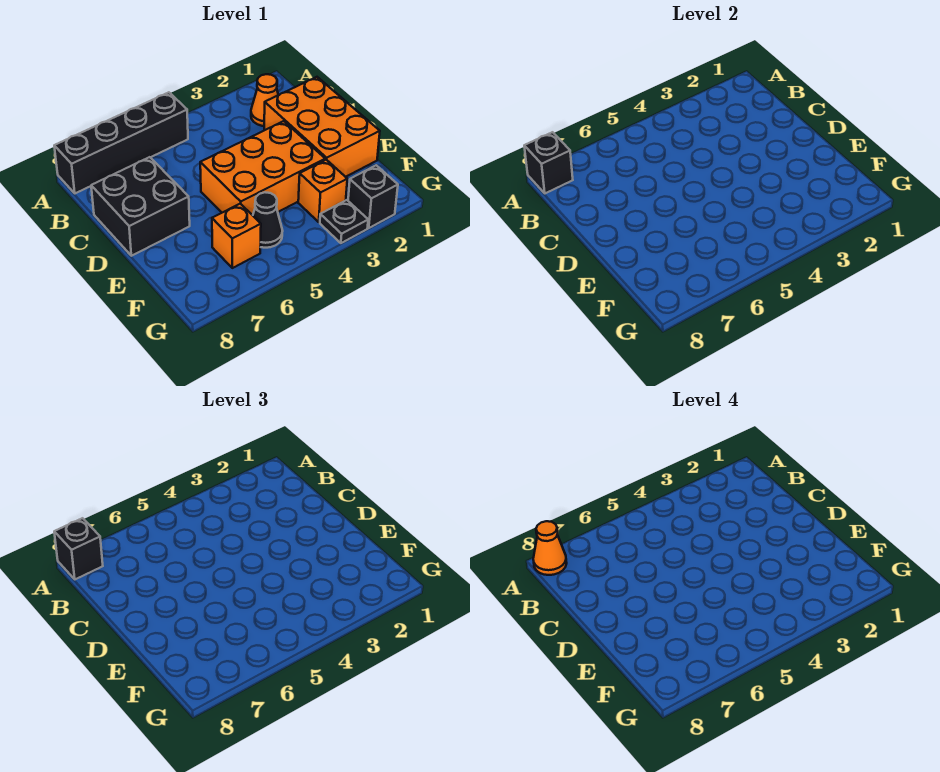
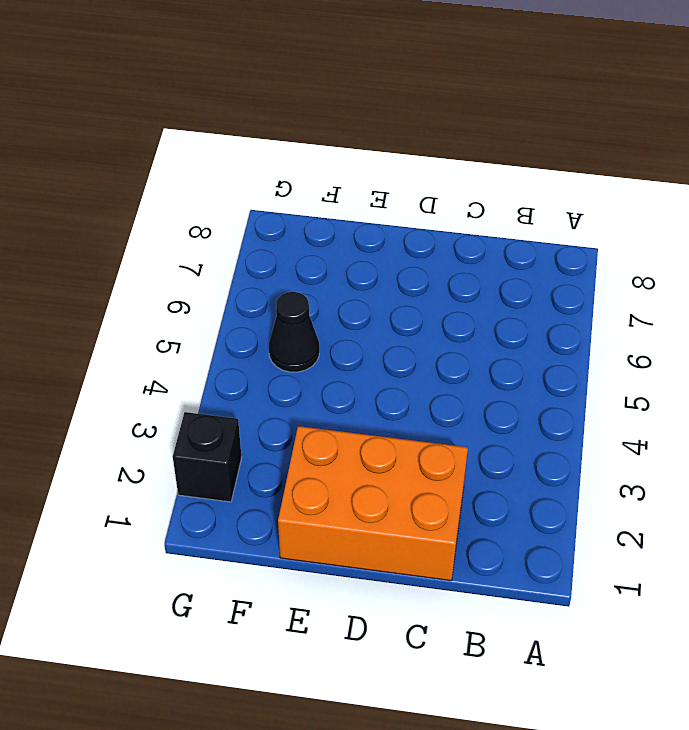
none -> black brick A5:A8 level 1
none -> orange cone B2 level 1
none -> black brick C7:D8 level 1

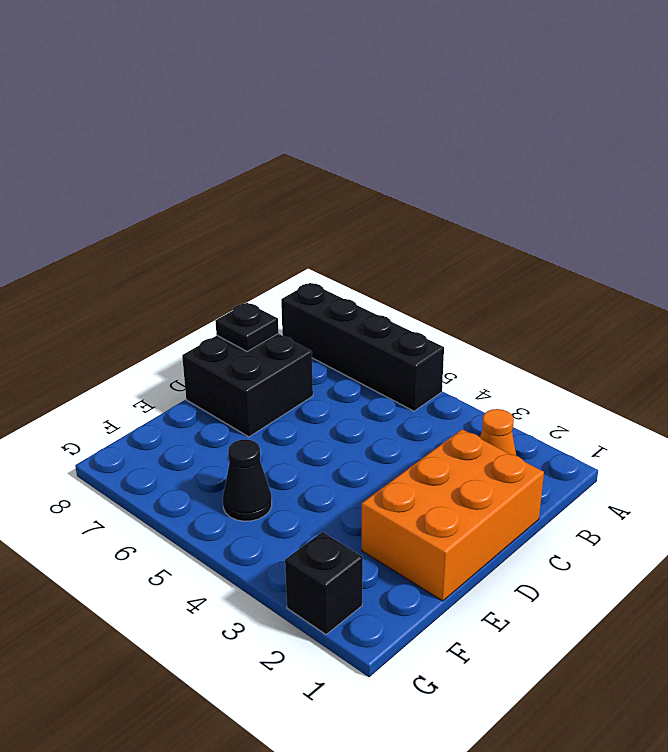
black plate C8 level 2 -> black plate G3 level 1
none -> orange brick D3:E5 level 1
none -> orange brick F3 level 1
none -> orange brick F6 level 1

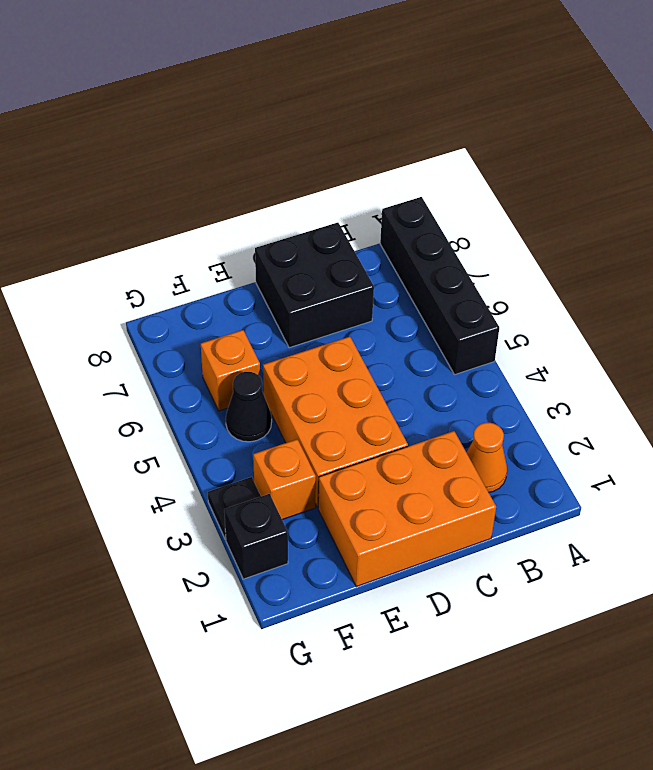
none -> black brick A8 level 2
none -> black brick A8 level 3
none -> orange cone A8 level 4

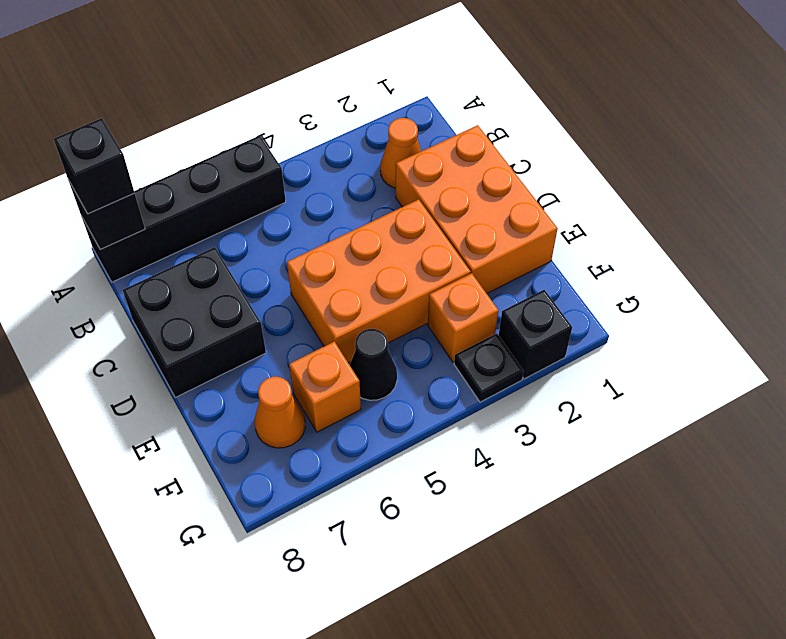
orange cone F7 level 1 -> orange cone A8 level 4

